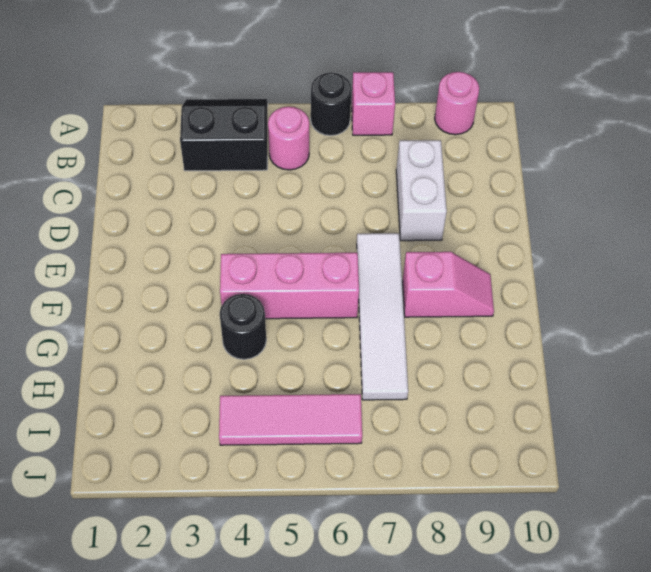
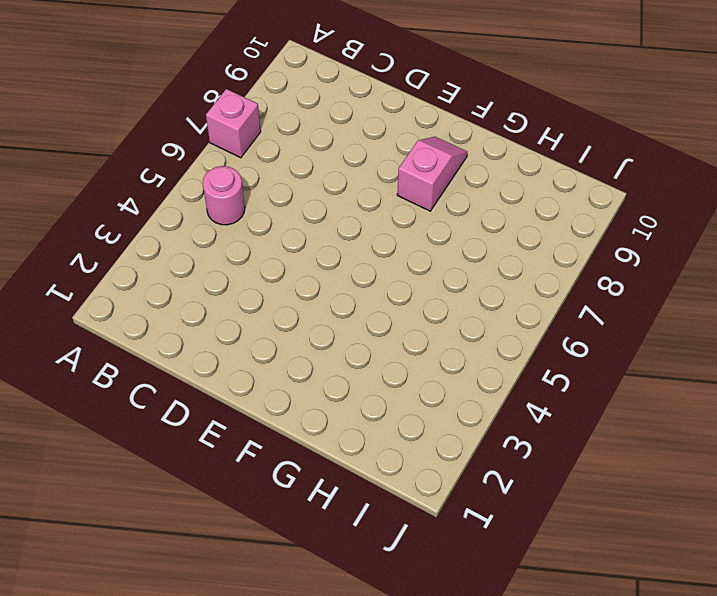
none -> black slope A3:B4 level 1 top B
none -> black round brick A6 level 1

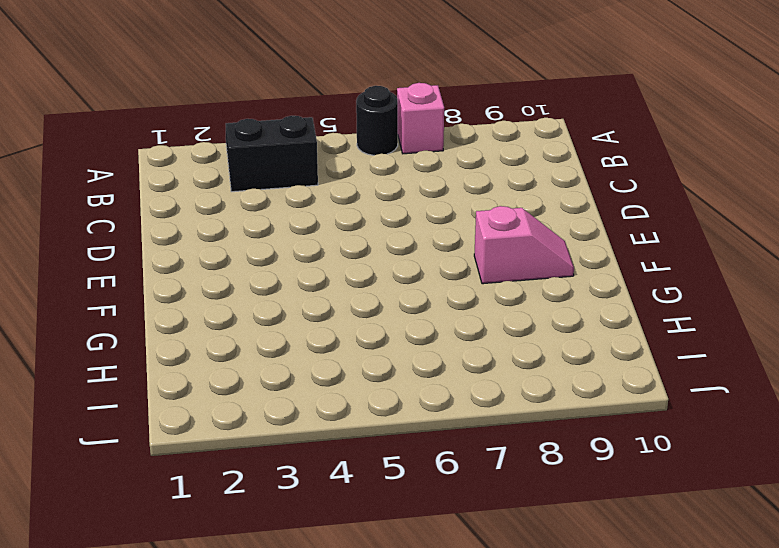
none -> pink round brick A9 level 1
none -> pink round brick B5 level 1

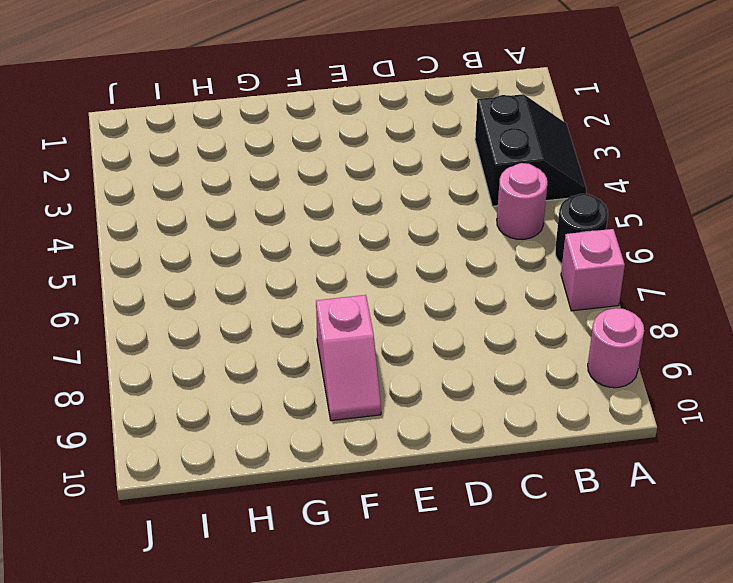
none -> white brick C8:D8 level 1
none -> white tile E7:H7 level 1

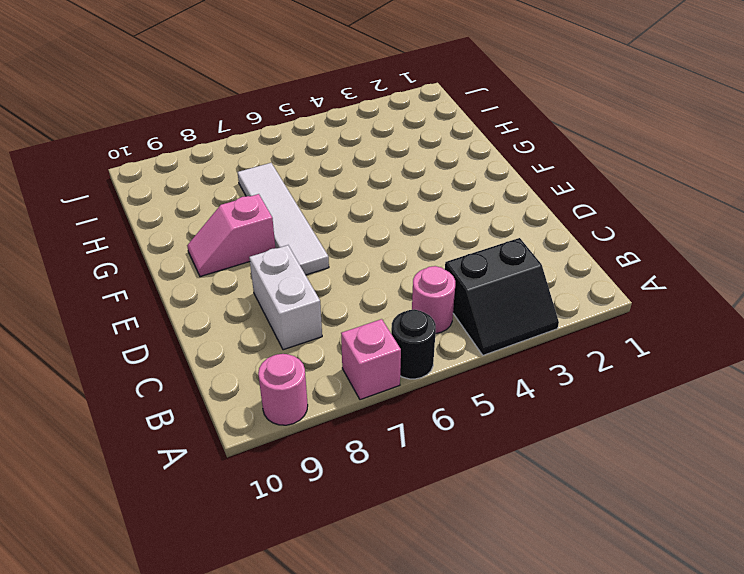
none -> pink brick F4:F6 level 1
none -> black round brick G4 level 1

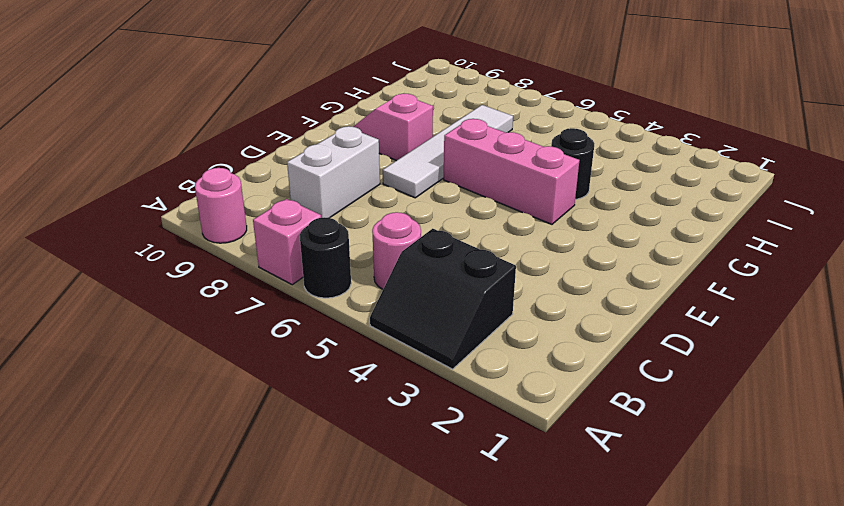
none -> pink tile I4:I6 level 1

